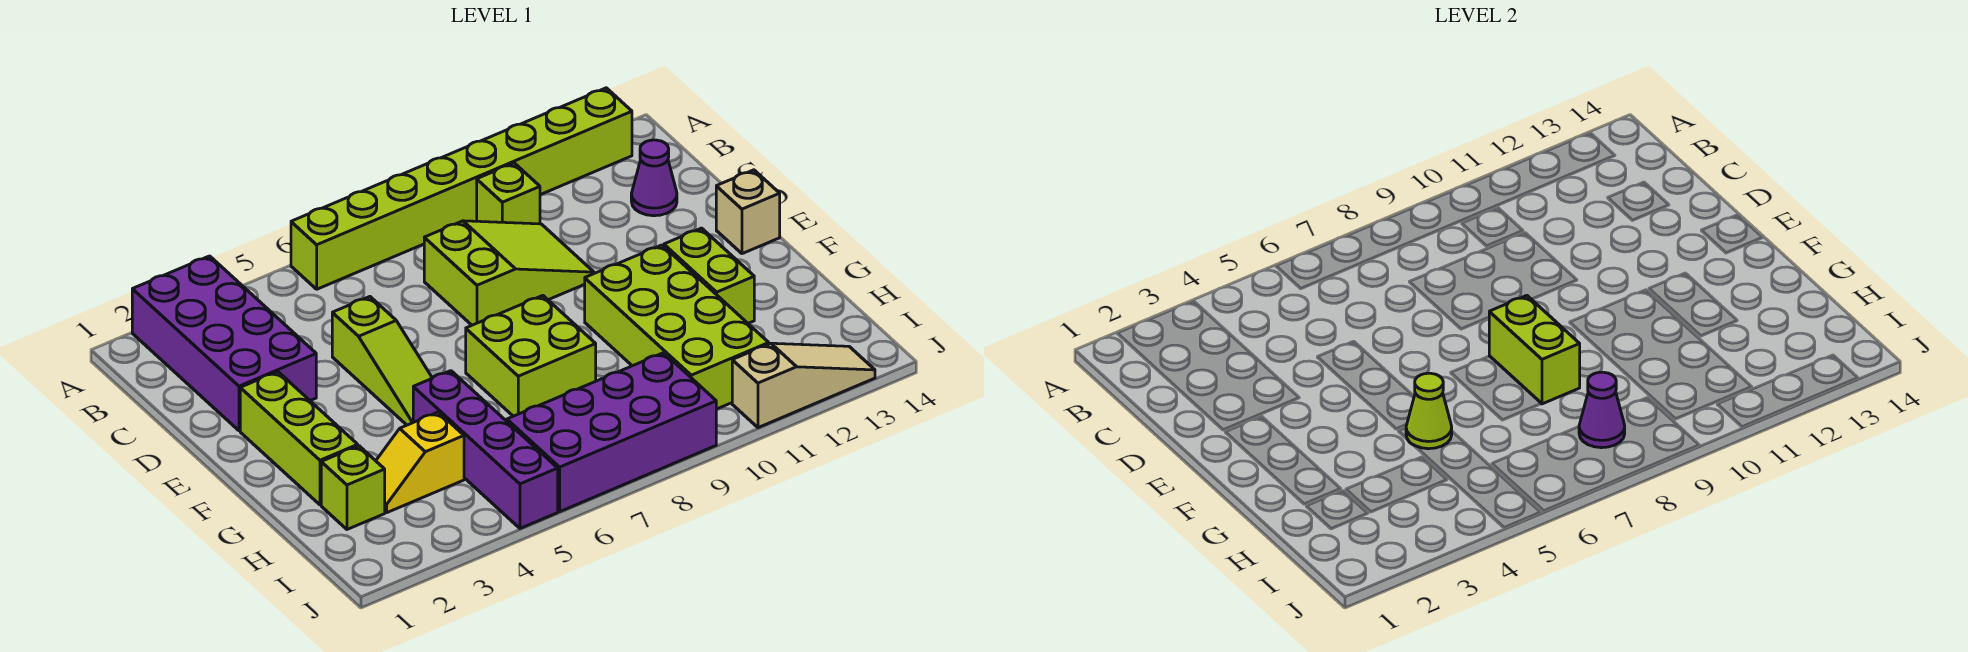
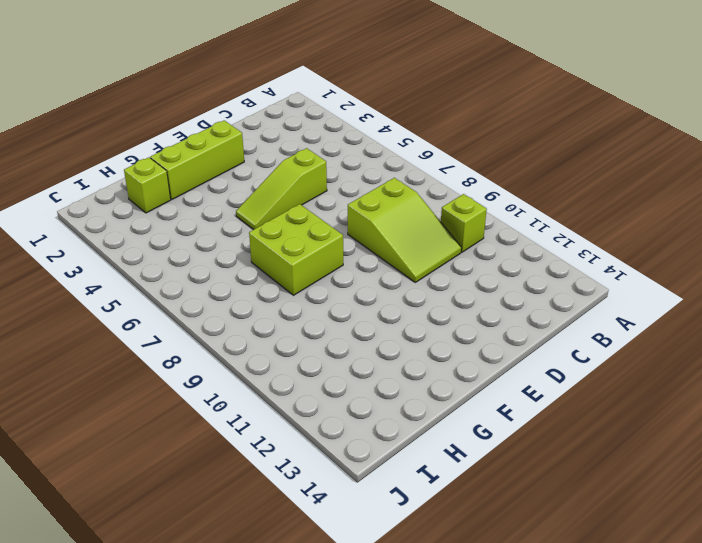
none -> purple brick A2:D3 level 1
none -> lime brick A6:A13 level 1
none -> purple cone C13 level 1

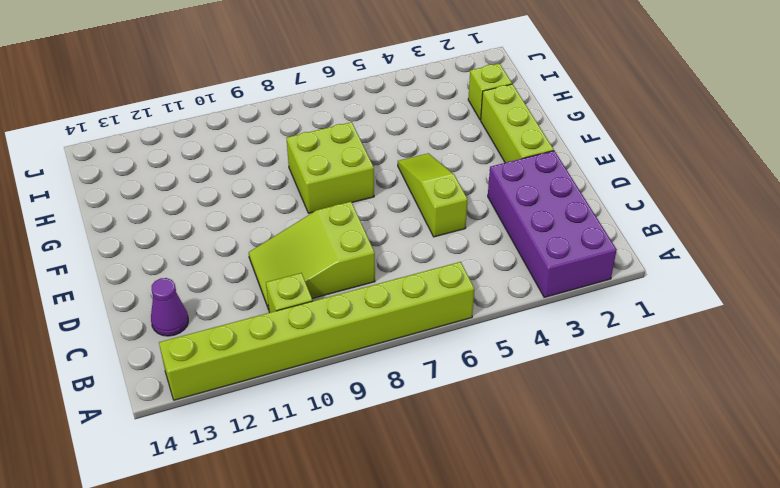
none -> tan brick E14 level 1
none -> lime brick F10:I11 level 1
none -> lime brick F12:G12 level 1

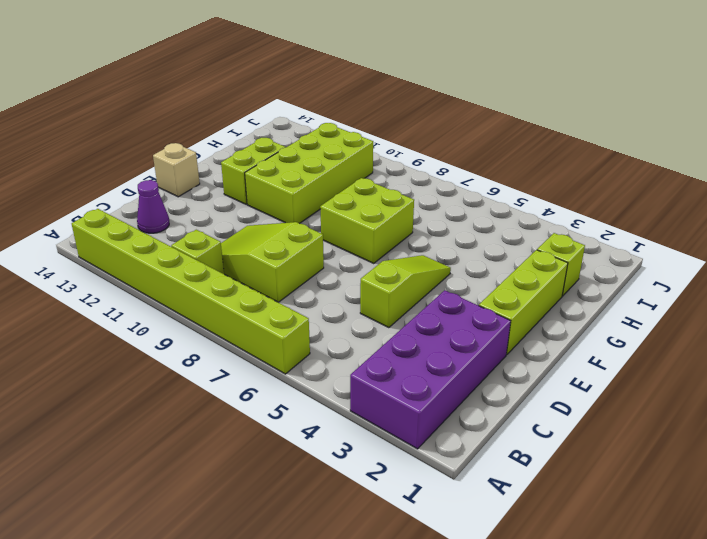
none -> purple brick G5:J5 level 1
none -> yellow slope H3:H4 level 1 top 4
none -> purple brick I6:J9 level 1

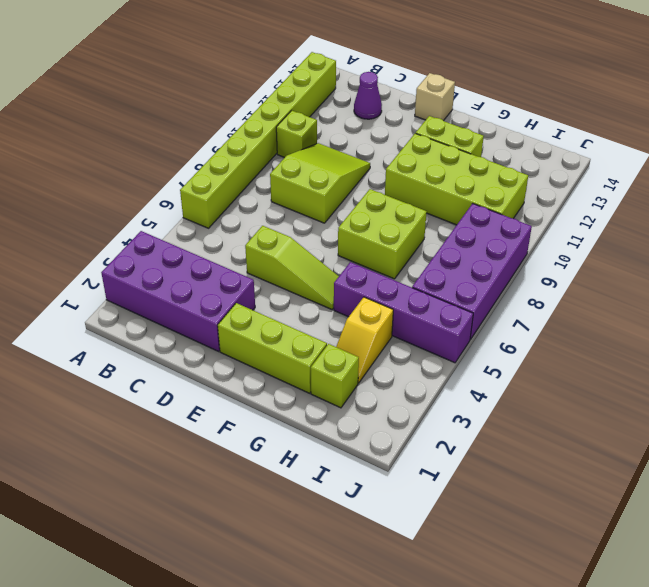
none -> tan slope J11:J13 level 1 top 11
none -> lime brick F8:G8 level 2
none -> lime cone G5 level 2

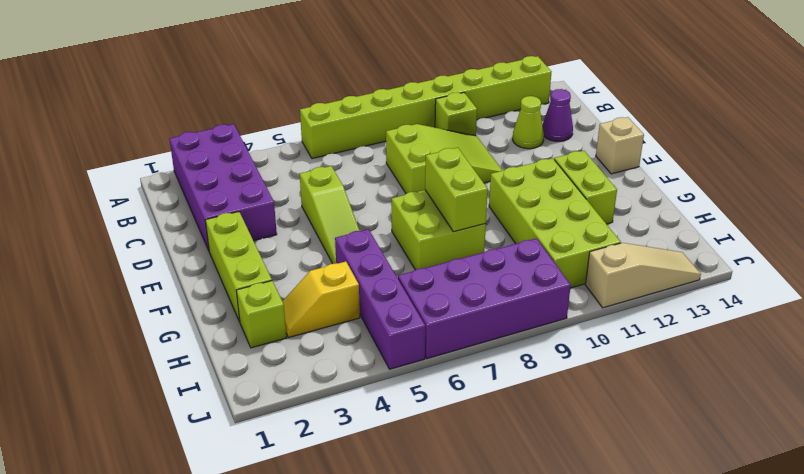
lime cone C12 level 1 -> lime cone G5 level 2
none -> purple cone I8 level 2

